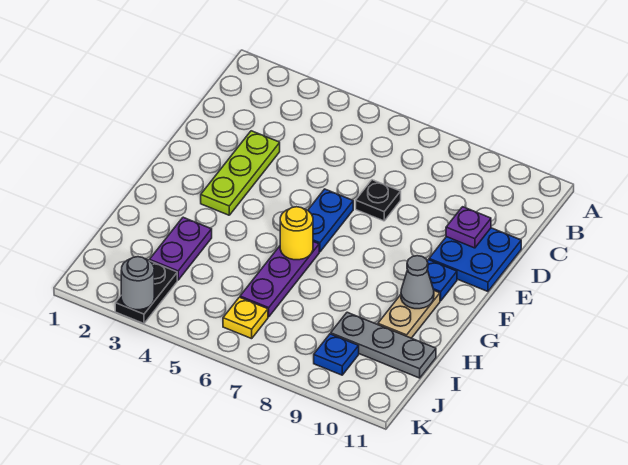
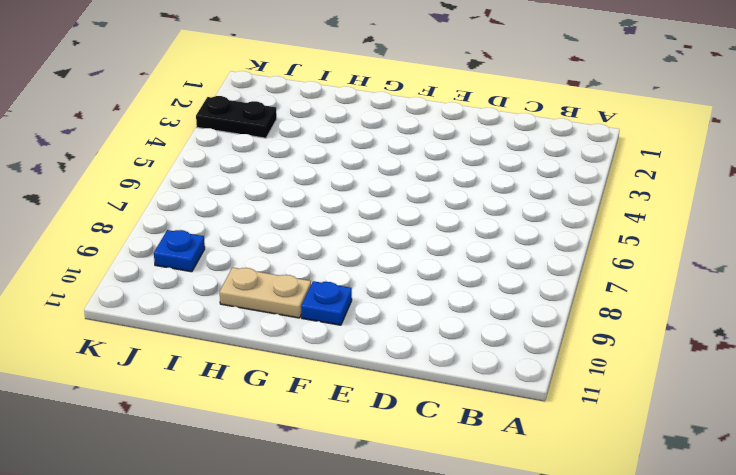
none -> lime plate D3:F3 level 1
none -> black plate D7 level 1
none -> blue plate D10:E11 level 1

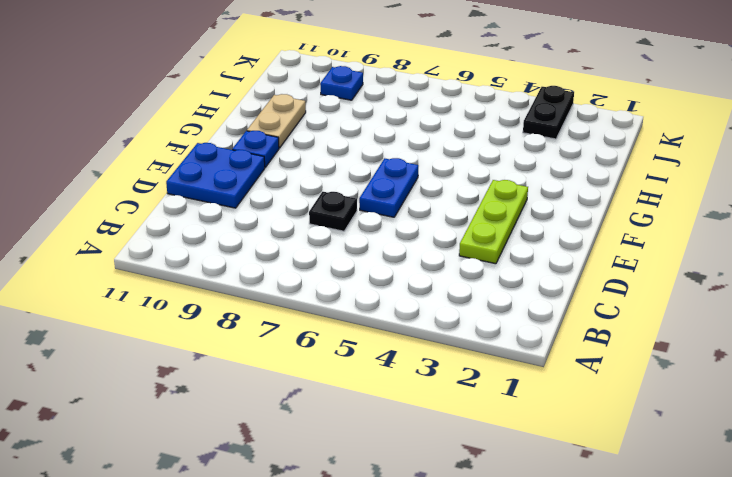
none -> purple plate G6:I6 level 1
none -> purple plate H3:I3 level 1
none -> grey plate I9:I11 level 1

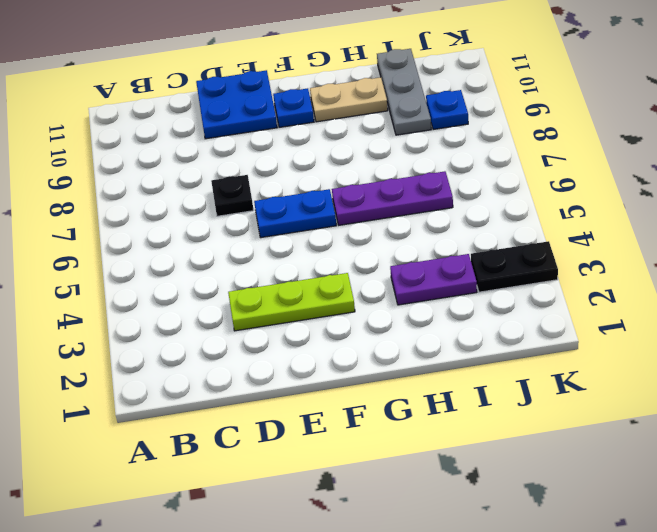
none -> yellow plate J6 level 1
none -> purple plate D10 level 2
none -> yellow round brick G6 level 2

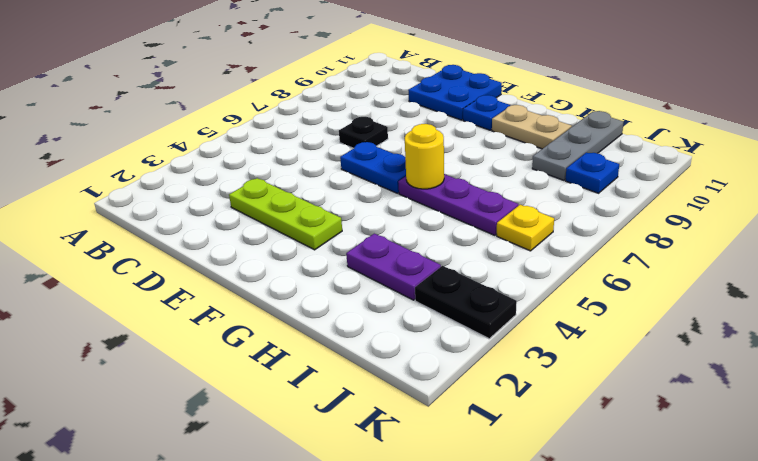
none -> purple plate D10 level 2
none -> grey cone G10 level 2
none -> grey round brick K3 level 2

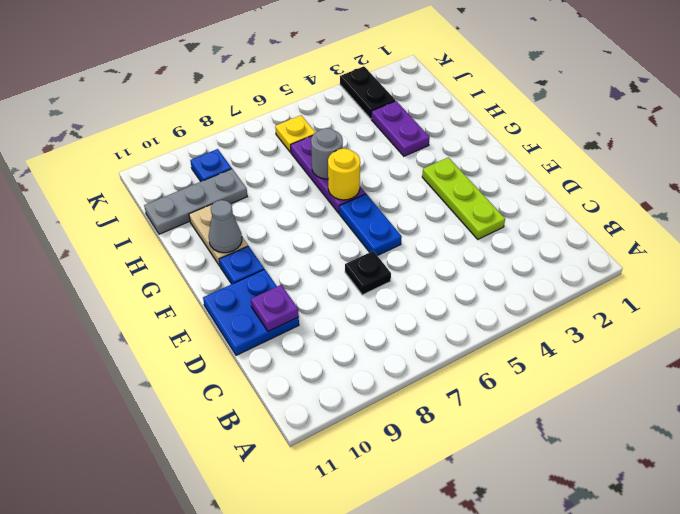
grey round brick H6 level 2 -> grey round brick K3 level 2

